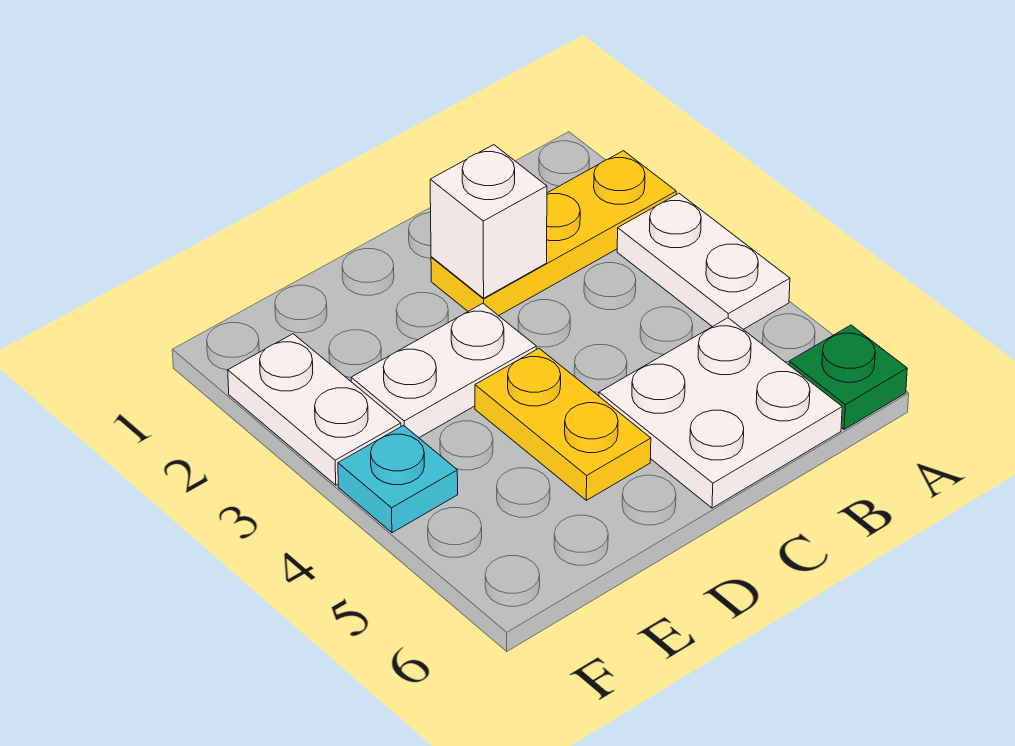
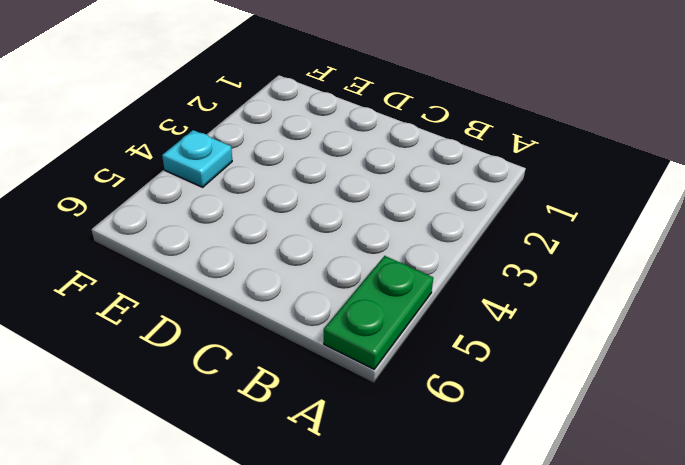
green plate A5:A6 level 1 -> green plate A6 level 1
none -> yellow plate A2:C2 level 1
none -> white plate A3:A4 level 1

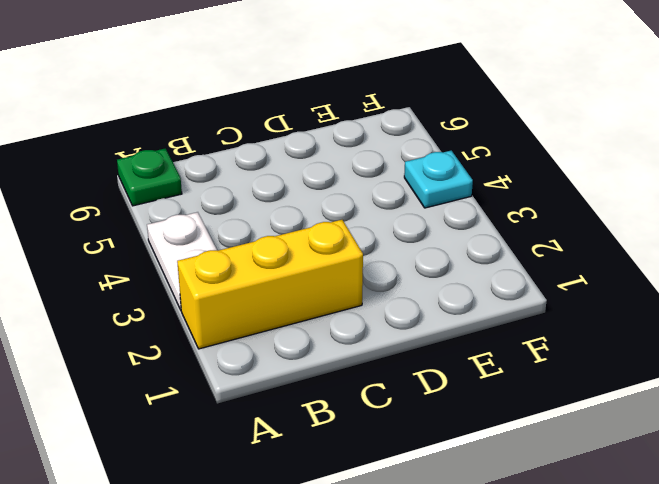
yellow brick A2:C2 level 1 -> yellow plate A2:C2 level 1
none -> white plate B5:C6 level 1
none -> white plate D3:E3 level 1

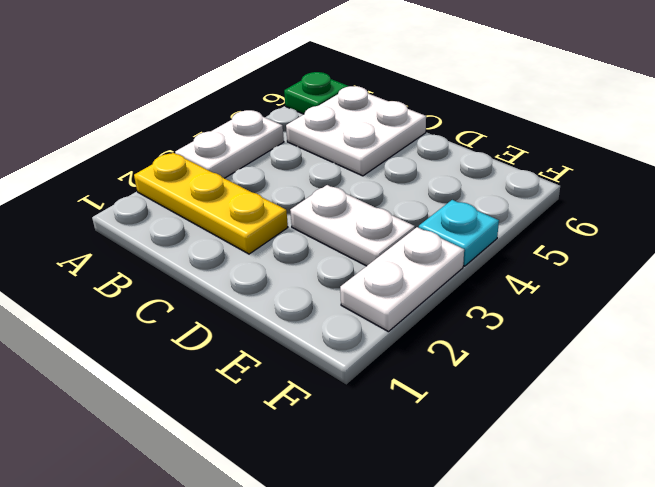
none -> yellow plate D4:D5 level 1
none -> white brick C2 level 2

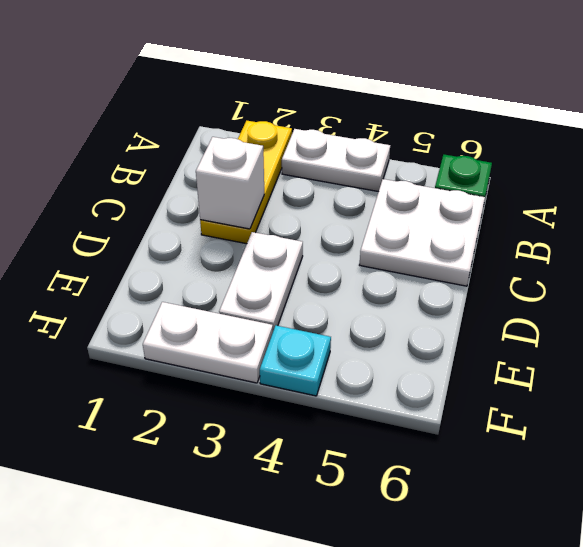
none -> yellow plate D4:D5 level 1

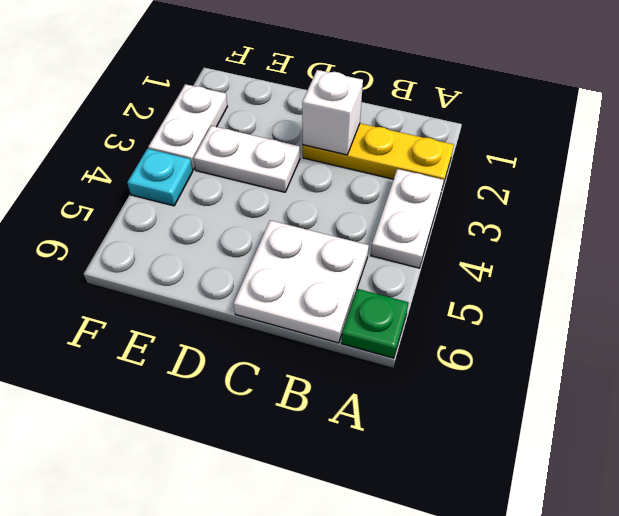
none -> yellow plate D4:D5 level 1

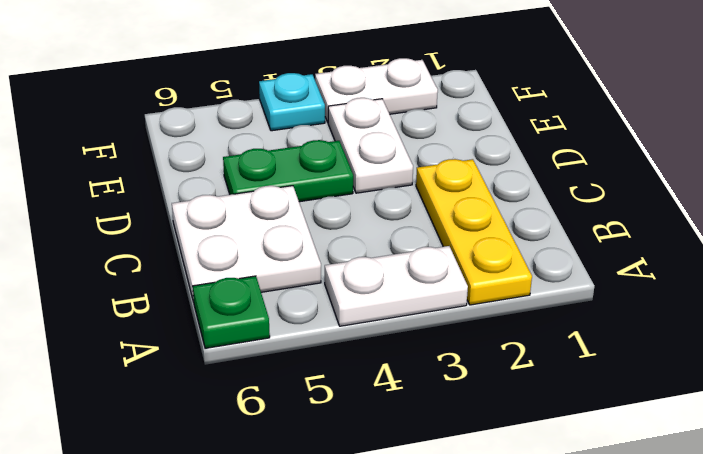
green plate D4:D5 level 1 -> yellow plate D4:D5 level 1
none -> white brick C2 level 2

